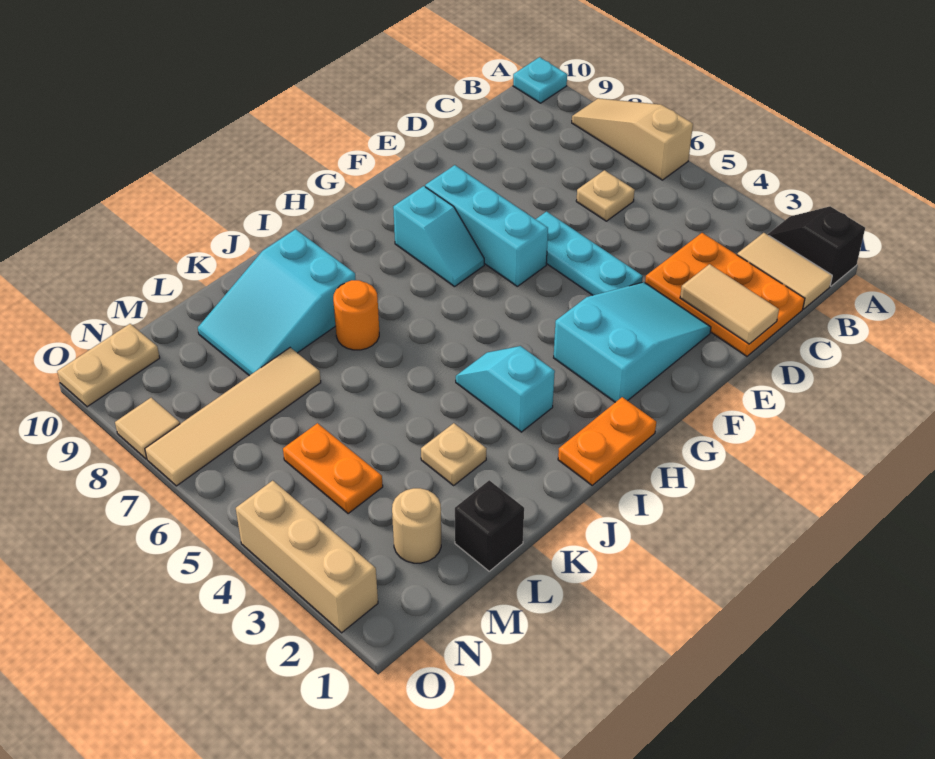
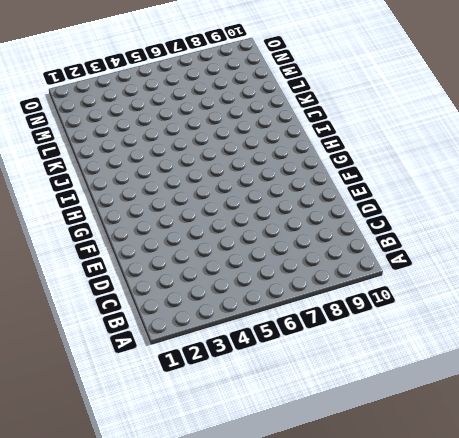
none -> black slope A1:A2 level 1 top 1
none -> tan slope A6:A8 level 1 top 6
none -> cyan plate A10 level 1

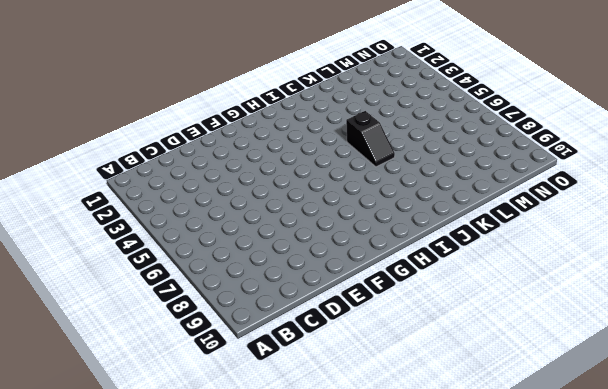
black slope J5:J6 level 1 top 5 -> black slope A1:A2 level 1 top 1
none -> tan slope A6:A8 level 1 top 6
none -> cyan plate A10 level 1
none -> tan tile B1:B2 level 1

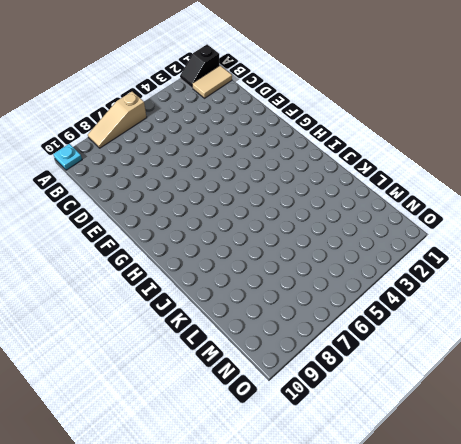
none -> orange plate C1:D3 level 1
none -> tan plate C6 level 1
none -> cyan slope E2:G3 level 1 top G

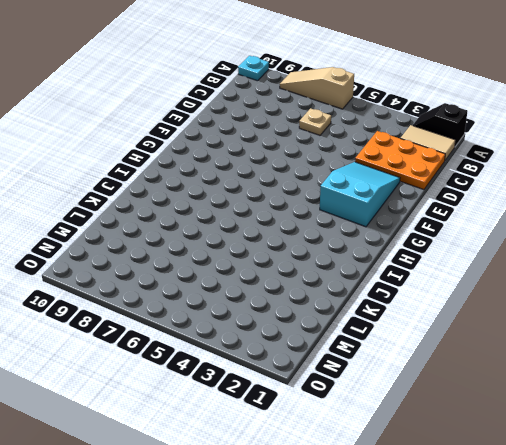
none -> cyan plate E4:E6 level 1
none -> cyan brick F6:F8 level 1
none -> cyan slope G7:G8 level 1 top 8

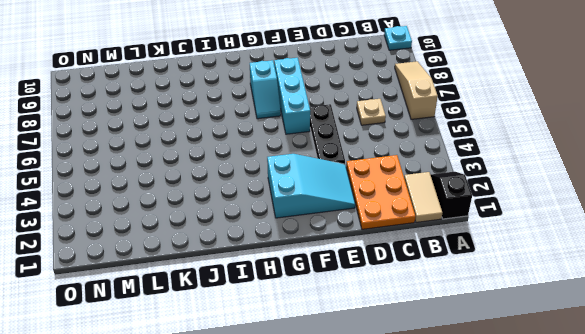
black plate E4:E6 level 1 -> cyan plate E4:E6 level 1
none -> orange plate H1:I1 level 1
none -> cyan slope I3:I4 level 1 top 3
none -> orange round brick J7 level 1

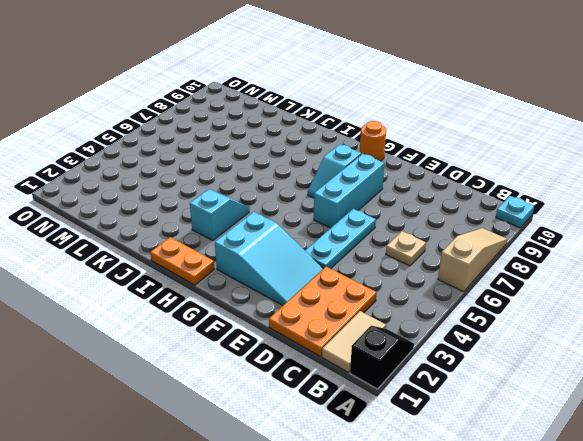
orange round brick G10 level 1 -> orange round brick J7 level 1
none -> cyan slope J8:L9 level 1 top J
none -> tan plate K3 level 1
none -> black brick L1 level 1

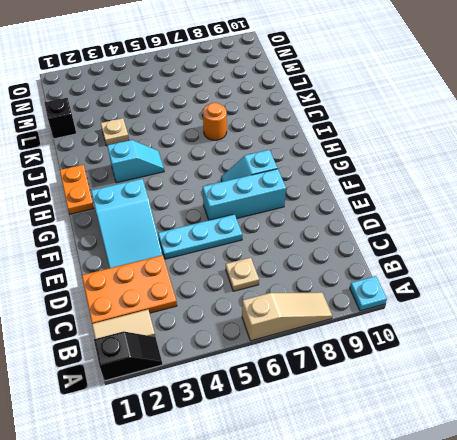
none -> cyan slope J8:L9 level 1 top J
none -> tan tile L7:O7 level 1
none -> tan round brick M2 level 1

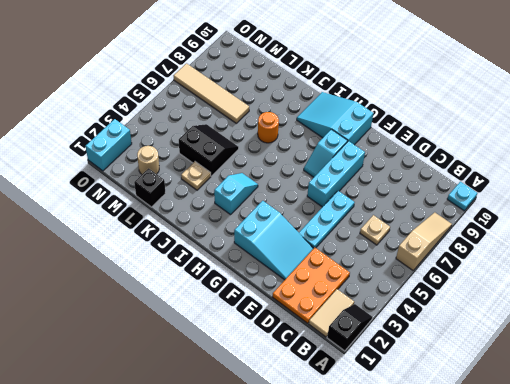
cyan slope G9:I10 level 1 top G -> cyan slope J8:L9 level 1 top J
black slope K4:L5 level 1 top 4 -> none
cyan brick O1:O2 level 1 -> tan brick O2:O4 level 1
none -> orange plate H1:I1 level 1
none -> orange plate M4:M5 level 1
none -> tan plate N10:O10 level 1

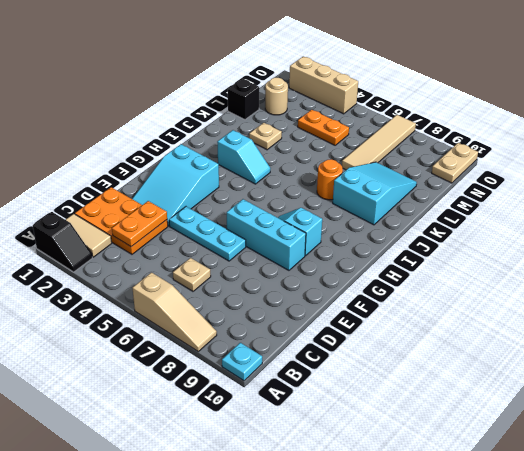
orange plate C3:D3 level 2 -> orange plate H1:I1 level 1
none -> tan tile O8 level 1
none -> tan tile D1:D2 level 2

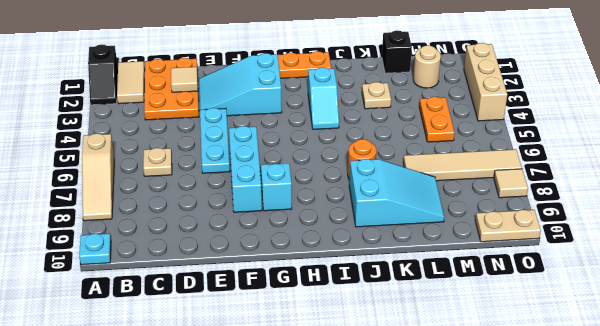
tan tile D2 level 2 -> tan tile D1:D2 level 2

